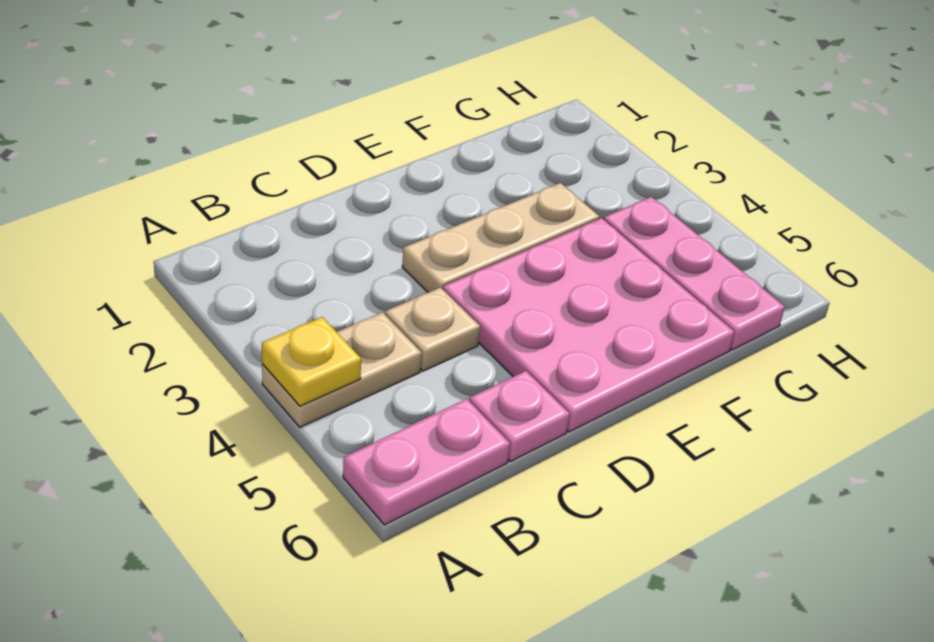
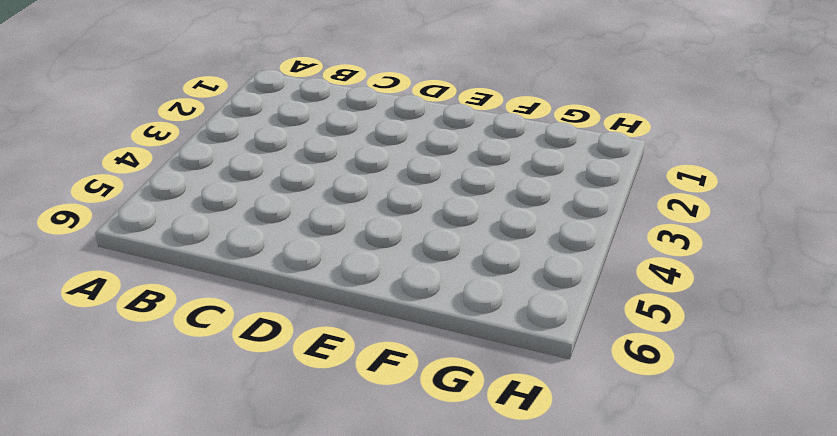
none -> tan plate A4:B4 level 1
none -> pink plate A6:B6 level 1

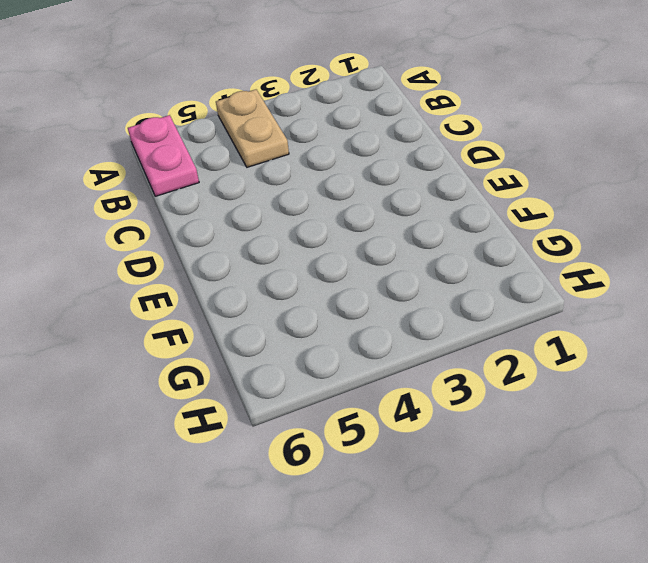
none -> tan plate C4 level 1
none -> pink plate C6 level 1

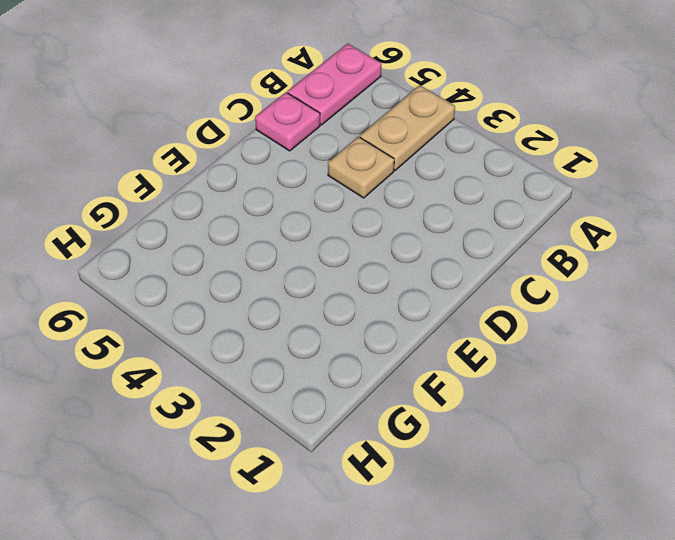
none -> tan plate D3:F3 level 1
none -> pink plate D4:F6 level 1

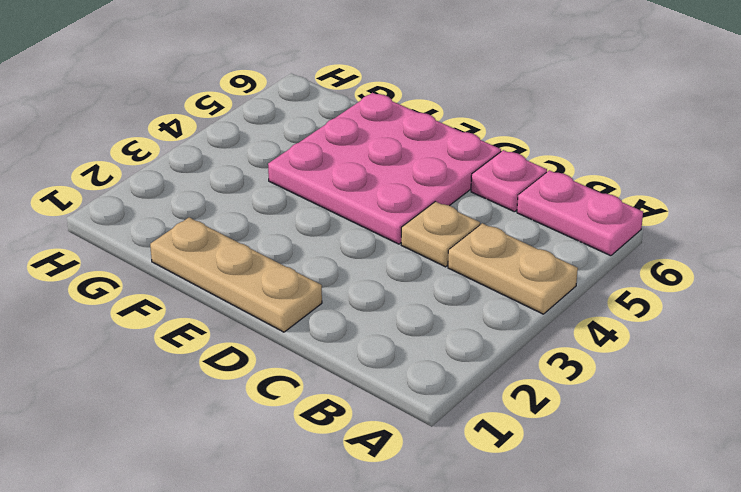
tan plate D1:F1 level 1 -> tan plate D3:F3 level 1
none -> pink plate G4:G6 level 1
none -> yellow plate A4 level 2

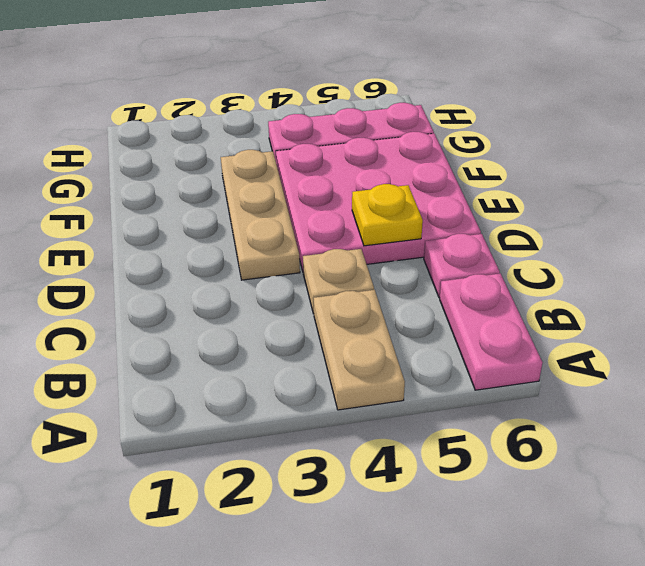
yellow plate D5 level 2 -> yellow plate A4 level 2

